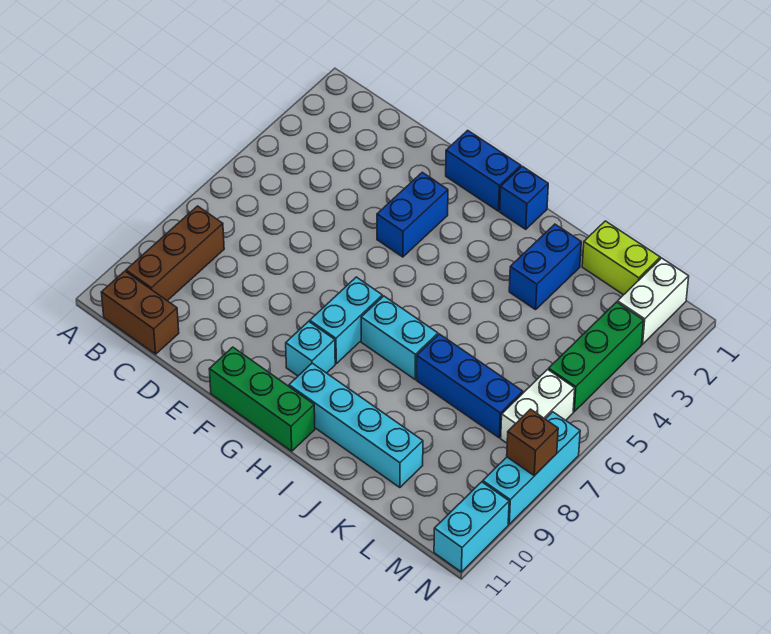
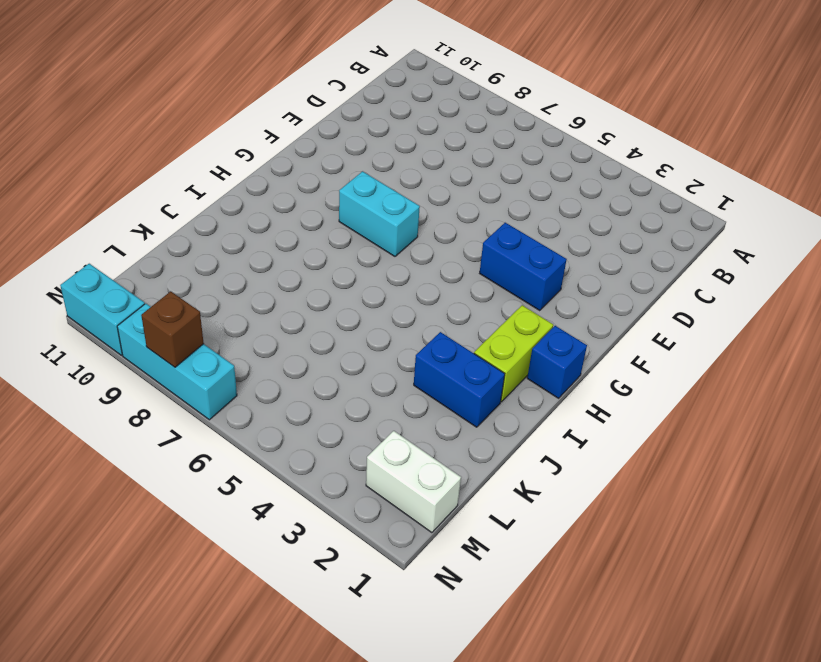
lime brick H2:I2 level 1 -> lime brick K1:L1 level 1
none -> brown brick B8:B10 level 1
none -> brown brick B11:C11 level 1
none -> blue brick F1:G1 level 1

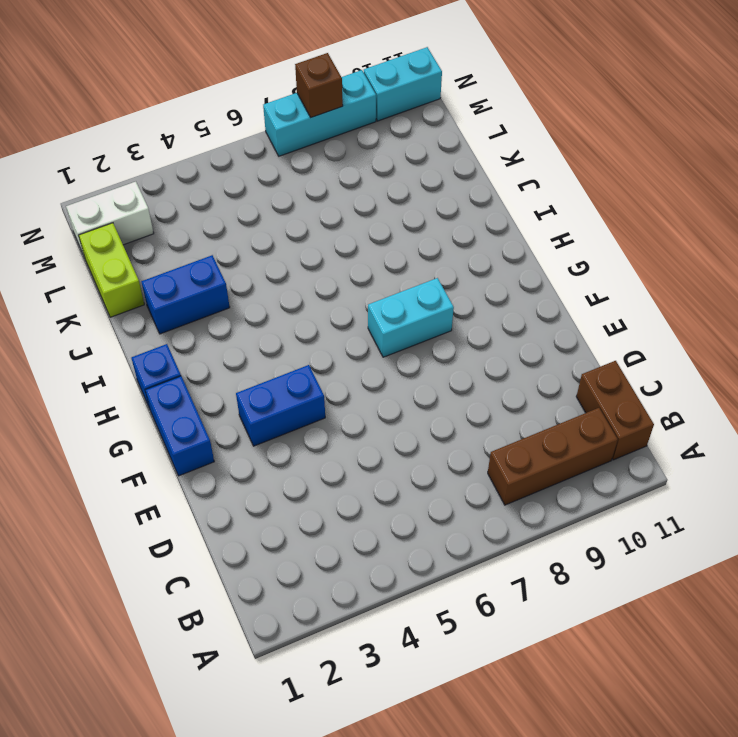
none -> green brick F11:H11 level 1
none -> cyan brick G9 level 1
none -> cyan brick H7:I7 level 1

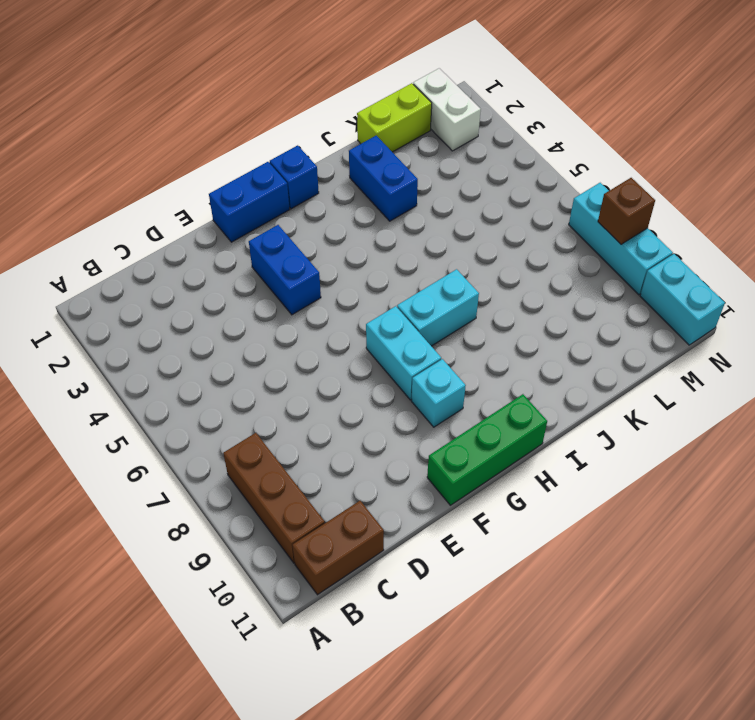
none -> cyan brick H10:K10 level 1
none -> blue brick J7:L7 level 1
none -> green brick M3:M5 level 1

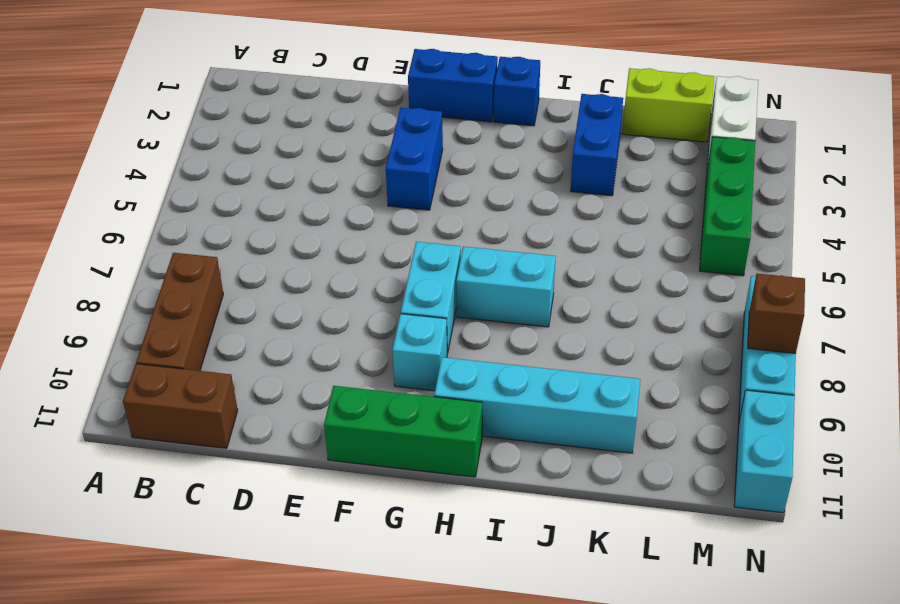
none -> blue brick J7:L7 level 1
none -> white brick M6:M7 level 1

